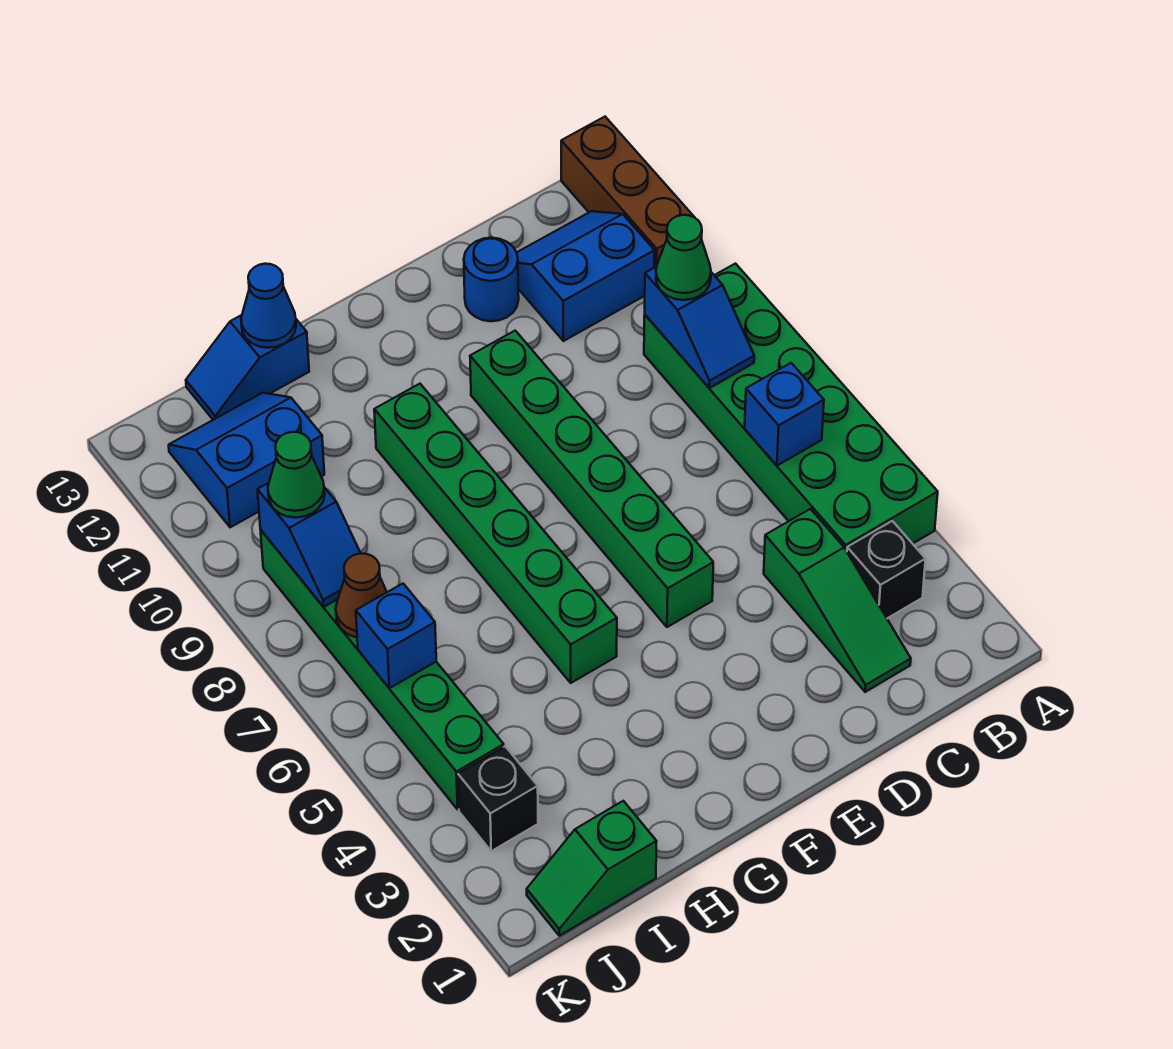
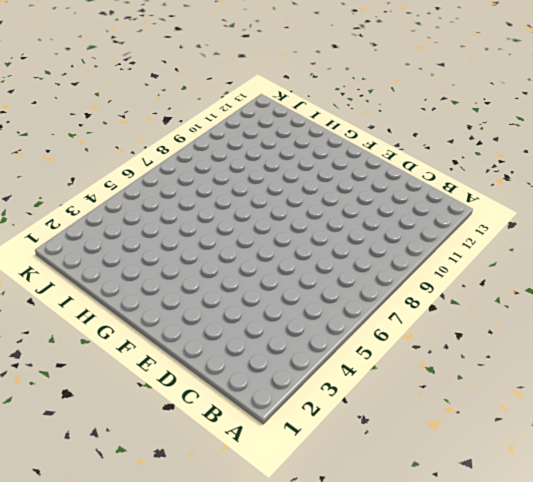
none -> green brick A4:B9 level 1
none -> brown brick A11:A13 level 1
none -> black brick B3 level 1

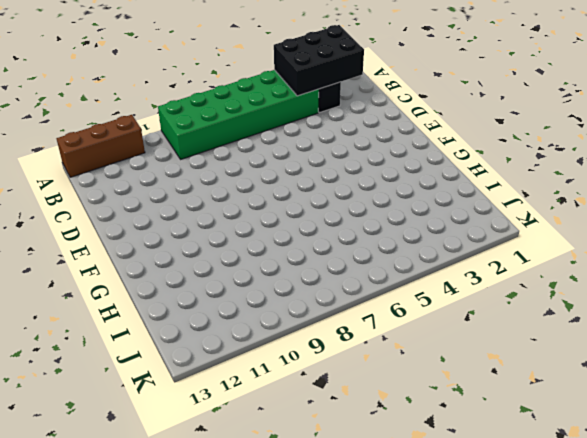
black brick A2:B4 level 2 -> none
none -> blue slope B11:C12 level 1 top 11
none -> green slope C2:C4 level 1 top 4
none -> blue round brick D12 level 1

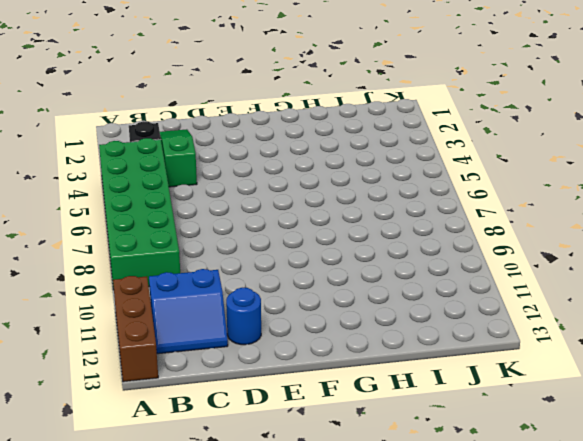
none -> green brick E5:E10 level 1
none -> green brick G5:G10 level 1
none -> blue slope H13:I13 level 1 top H

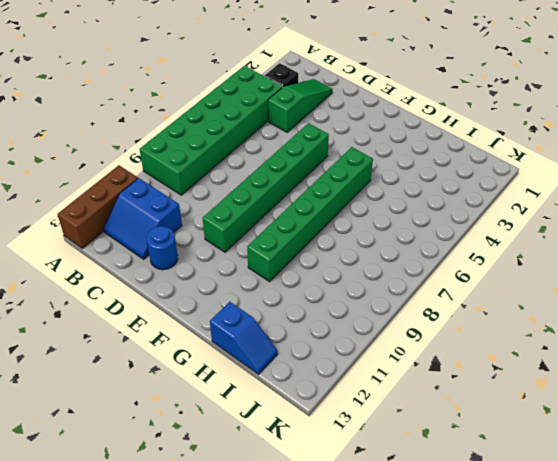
none -> green slope I1:J1 level 1 top I
none -> blue slope I11:J12 level 1 top 11
none -> black brick J3 level 1

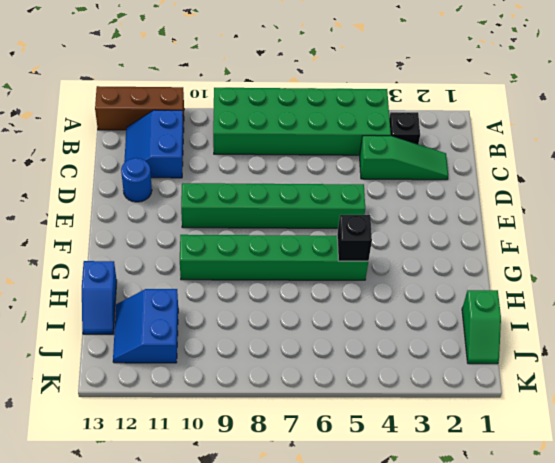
black brick G5 level 2 -> black brick J3 level 1
none -> green brick J4:J9 level 1
none -> blue brick B6 level 2
none -> blue slope B8:B9 level 2 top 9

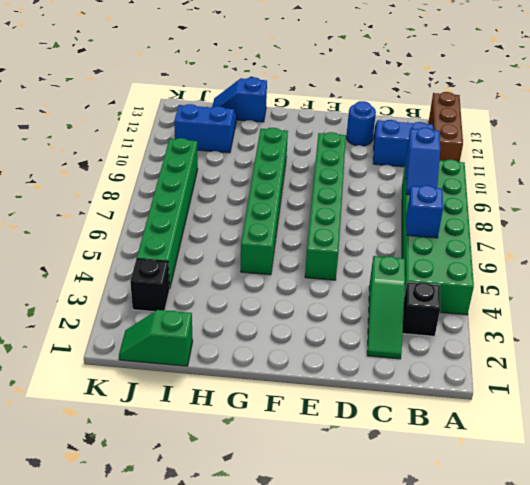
none -> blue cone H13 level 2
none -> blue brick J6 level 2
none -> brown cone J7 level 2

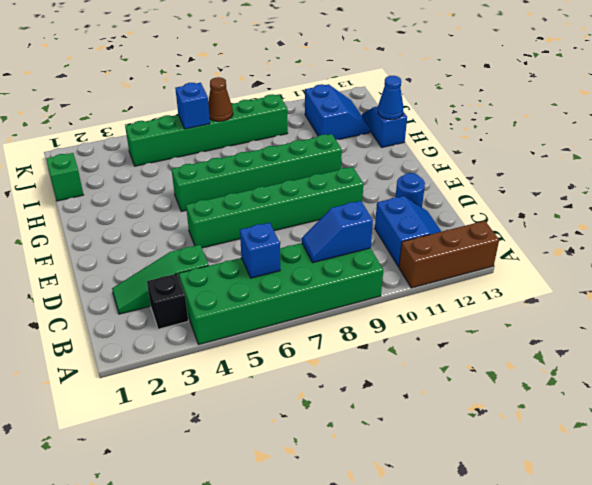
none -> black brick J3 level 1
none -> blue slope J8:J9 level 2 top 9
none -> green cone B9 level 3

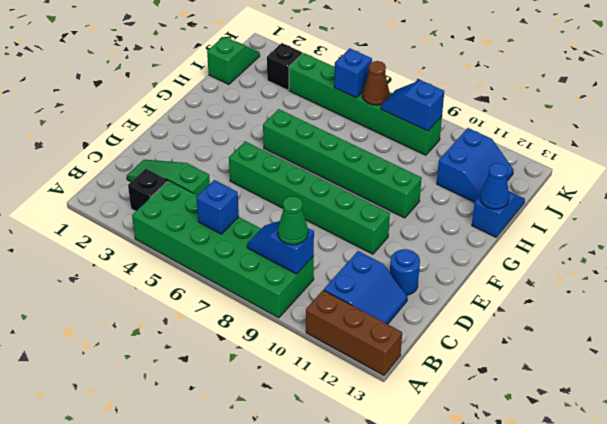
none -> green cone J9 level 3

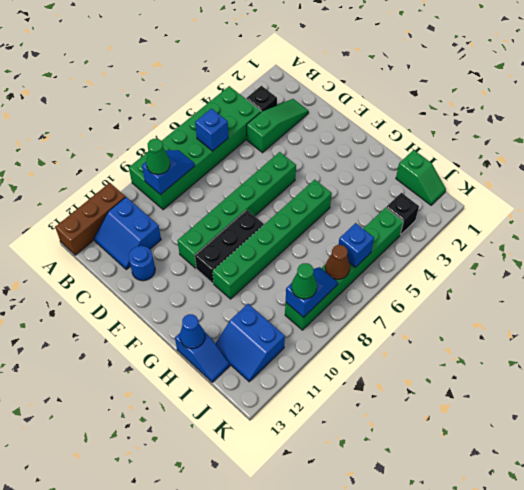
black brick F8:F10 level 1 -> none

